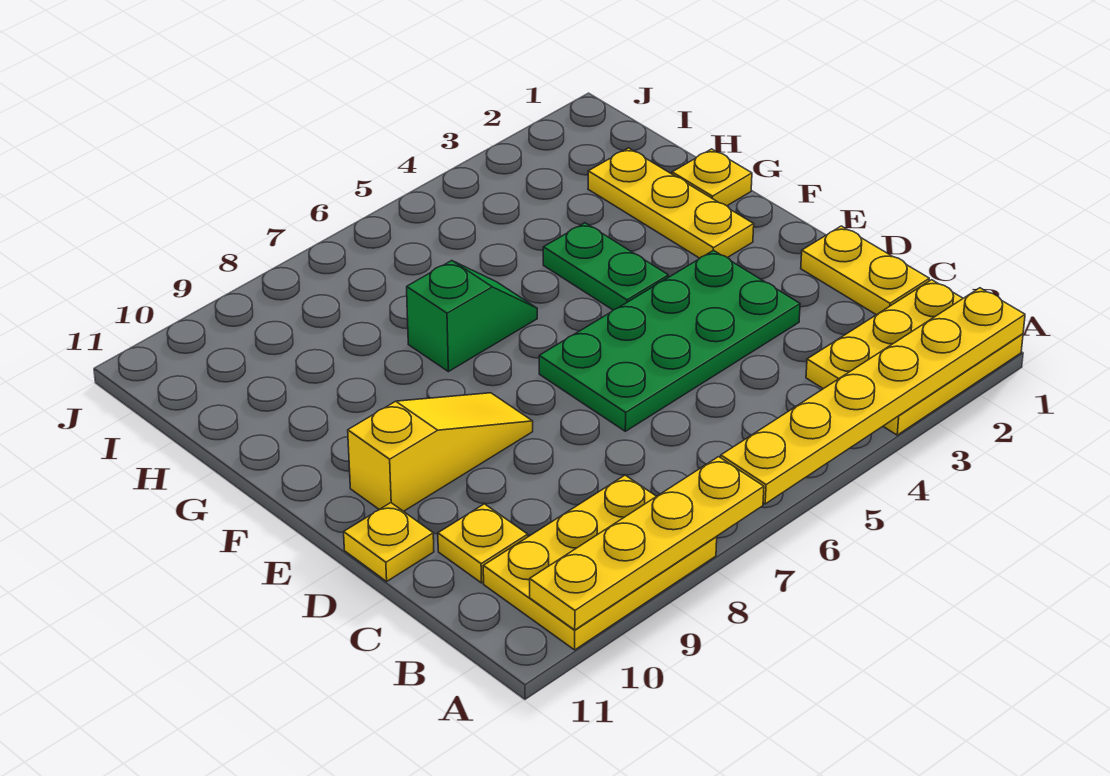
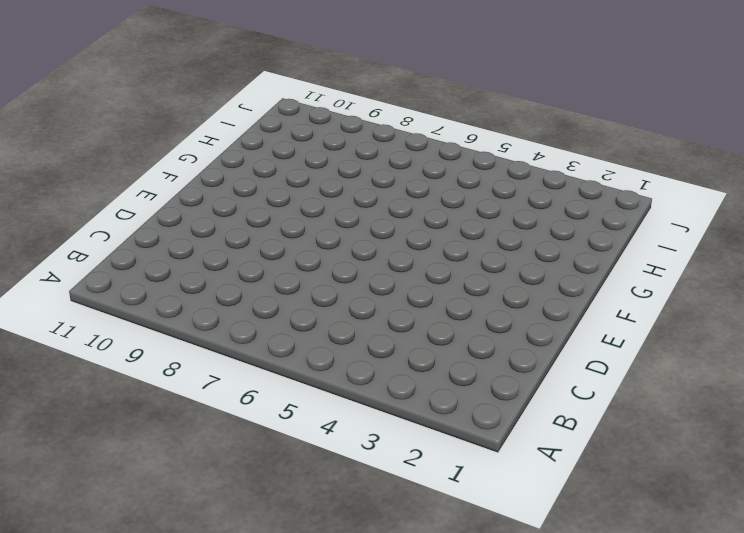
none -> yellow plate A1:B3 level 1
none -> yellow plate A8:B10 level 1
none -> yellow plate C1:D1 level 1

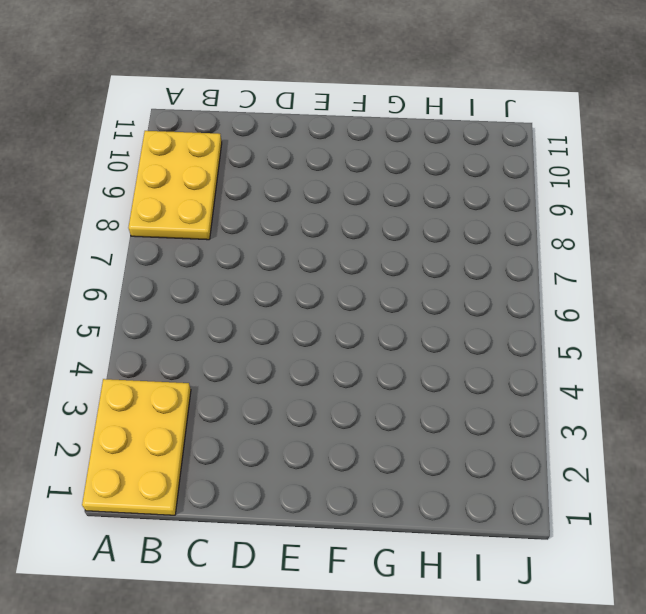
none -> yellow plate C1:D1 level 1
none -> yellow plate C10 level 1
none -> green plate D3:E6 level 1

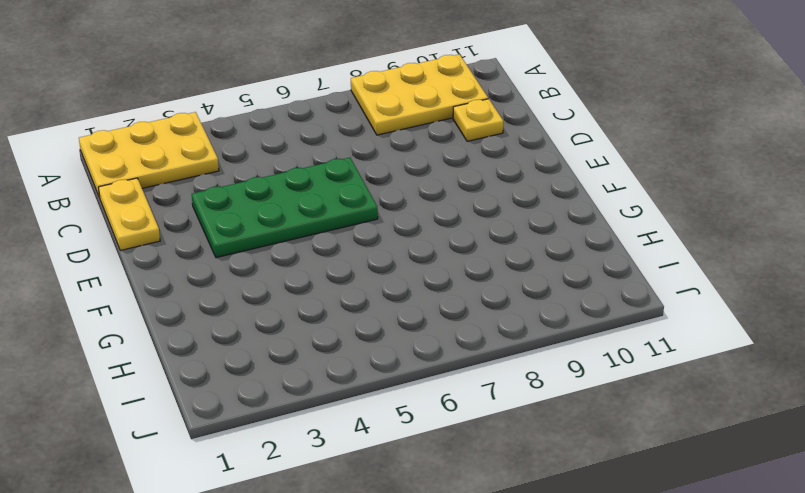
none -> yellow plate D11 level 1
none -> yellow slope E8:E10 level 1 top 10
none -> yellow plate F2:H2 level 1

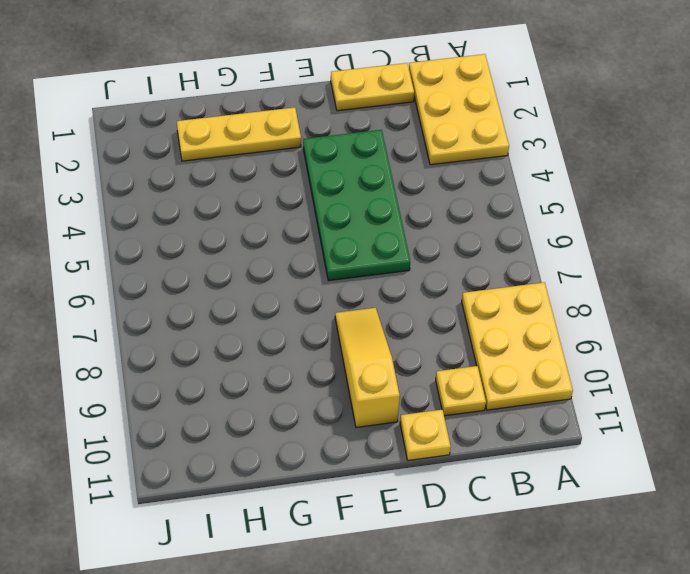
none -> green plate F4:G4 level 1
none -> yellow plate G1 level 1
none -> green slope G6:G7 level 1 top 7

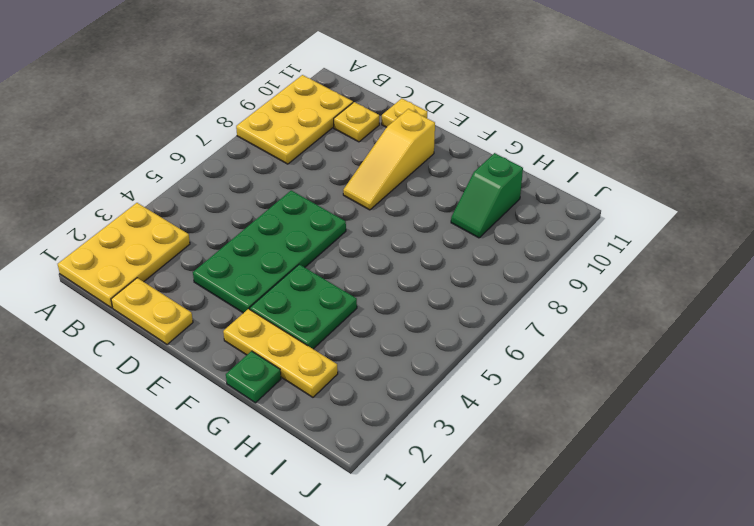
green plate F3:G4 level 1 -> green plate F4:G4 level 1
green plate G1 level 1 -> yellow plate G1 level 1
green slope H9:H10 level 1 top 10 -> green slope G6:G7 level 1 top 7
none -> yellow plate A1:A6 level 2
none -> yellow plate A7:A10 level 2

